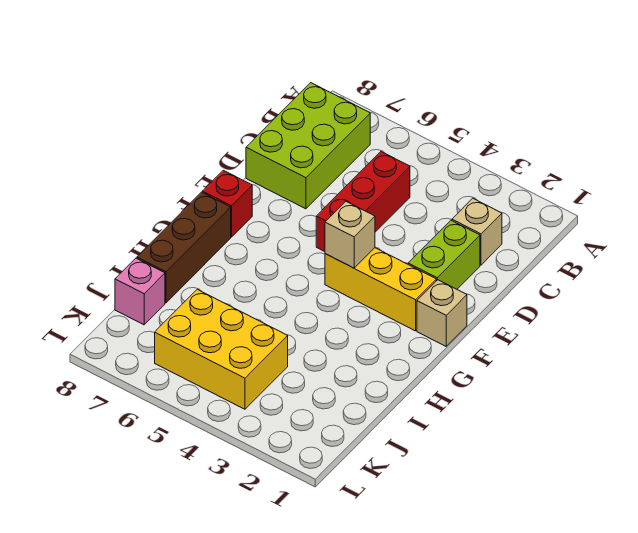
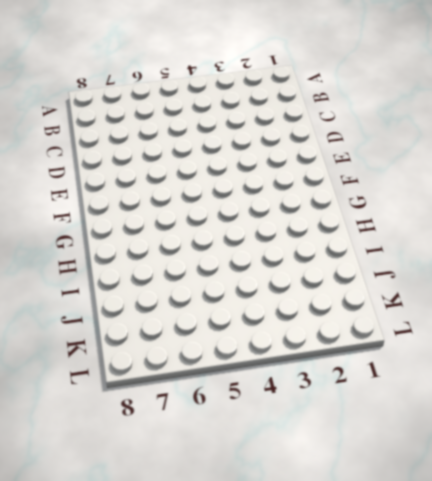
none -> lime brick B7:D8 level 1
none -> tan brick C2 level 1

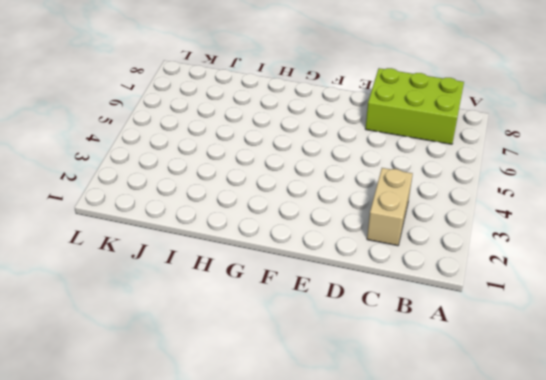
tan brick C2:C3 level 1 -> tan brick C2 level 1
none -> red brick C5:E5 level 1
none -> lime brick D2:E2 level 1

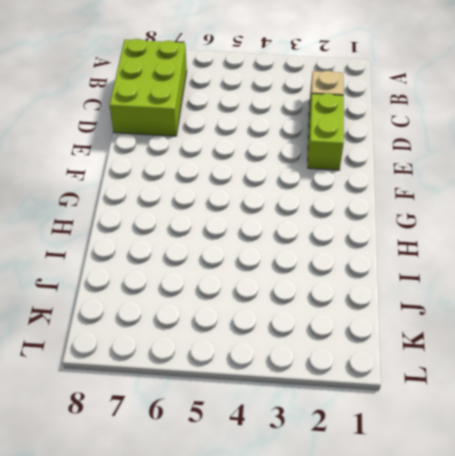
none -> red brick C5:E5 level 1
none -> tan brick F1 level 1

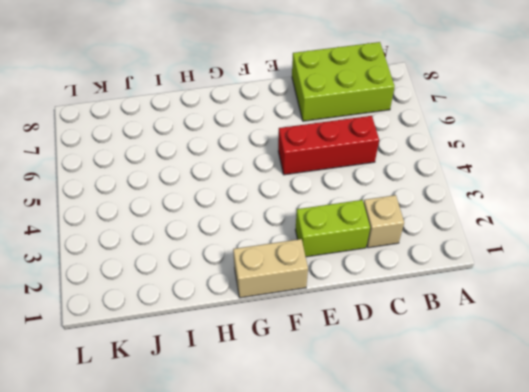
tan brick F1:G1 level 1 -> tan brick F1 level 1
none -> yellow brick F2:F4 level 1
none -> red brick F8 level 1

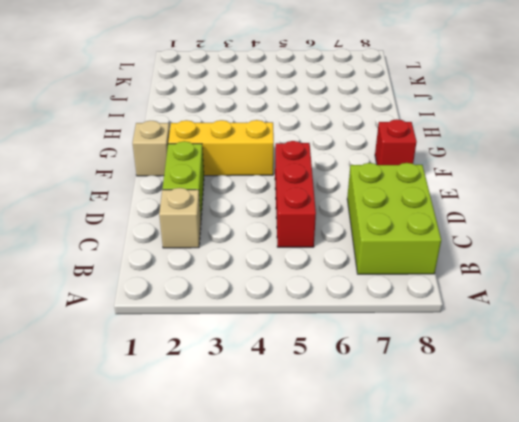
none -> brown brick G8:I8 level 1
none -> yellow brick J4:K6 level 1

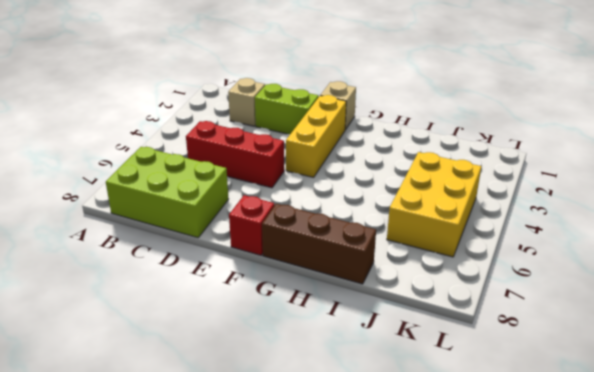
none -> pink brick J8 level 1
none -> tan brick F4 level 2

